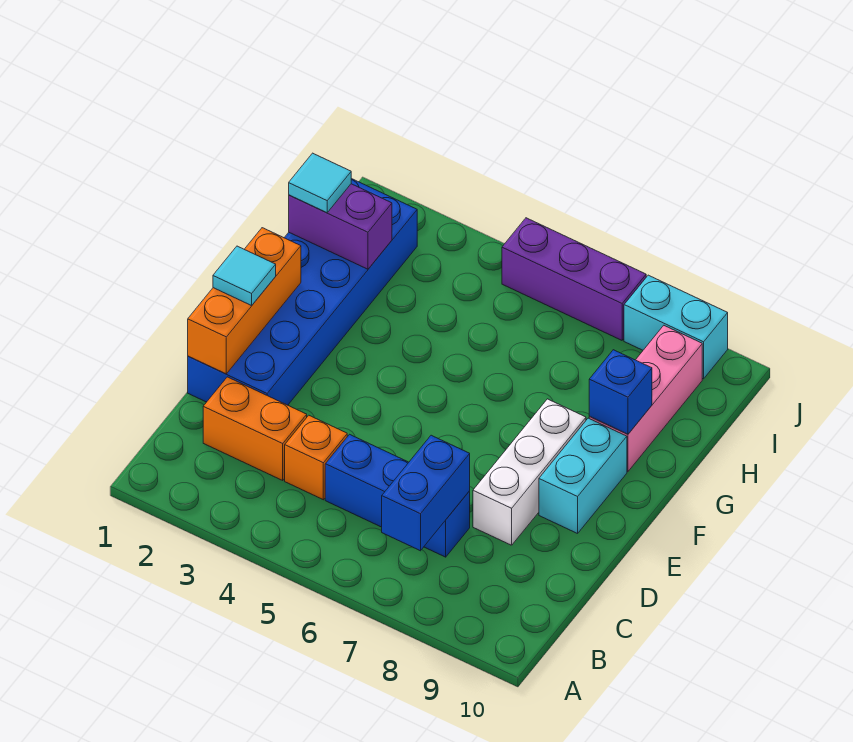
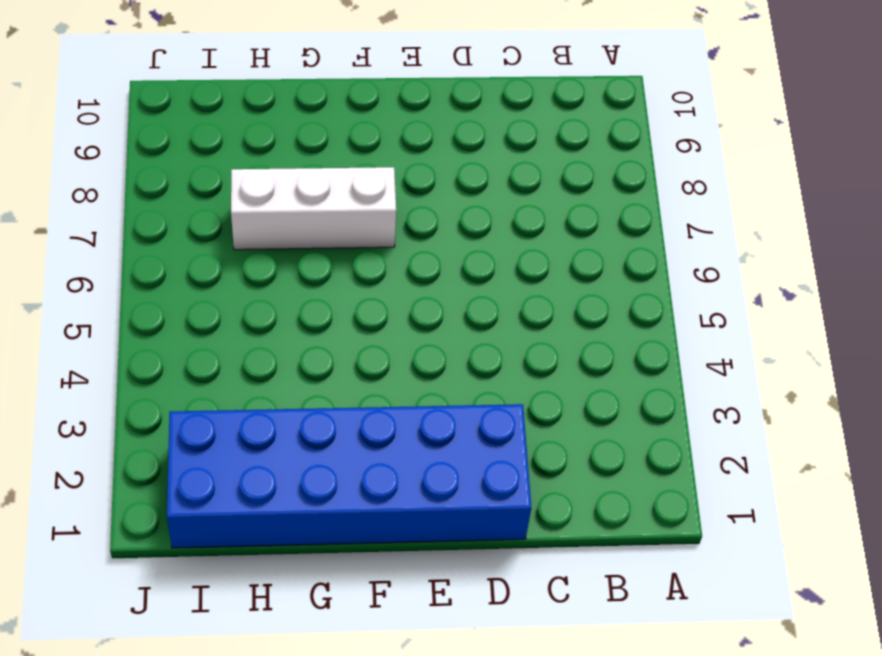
white brick F7:H7 level 1 -> white brick D8:F8 level 1
none -> orange brick C2:C3 level 1
none -> orange brick C4 level 1
none -> blue brick C5:C7 level 1

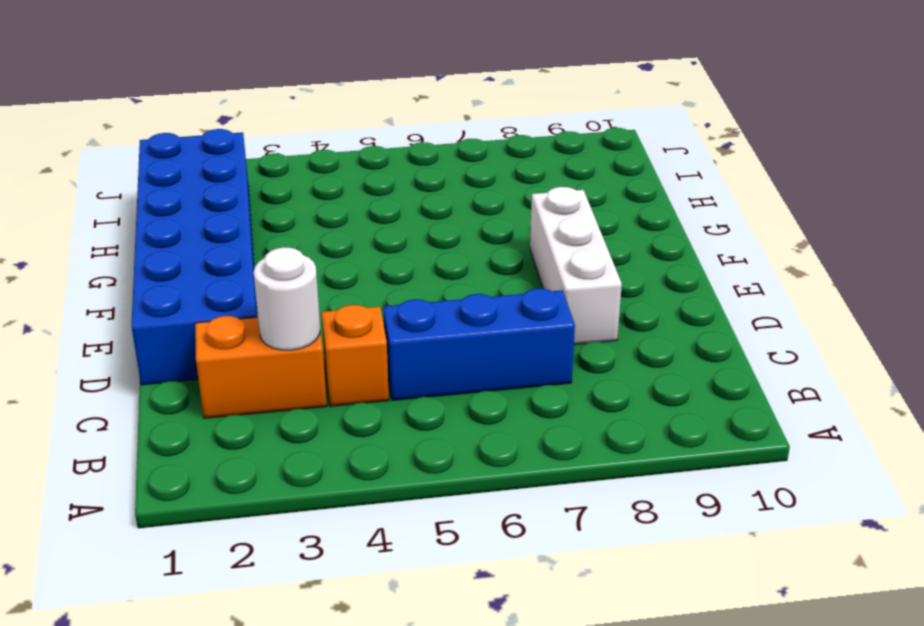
white round brick C3 level 2 -> none
none -> cyan brick E9:F9 level 1
none -> pink brick G9:I9 level 1
none -> purple brick J5:J7 level 1

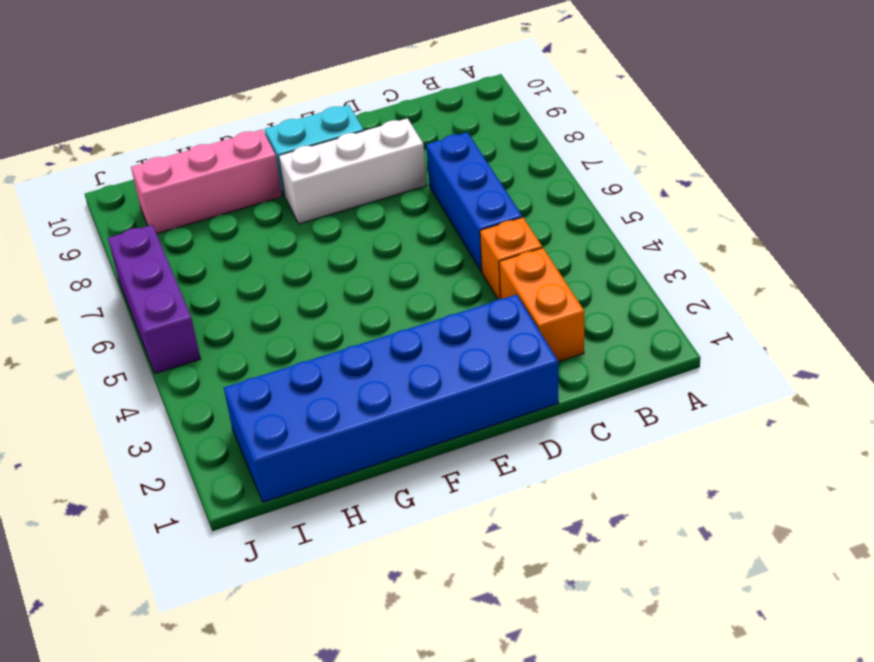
none -> cyan brick J8:J9 level 1
none -> blue brick B7:C7 level 2
none -> orange brick D1:F1 level 2

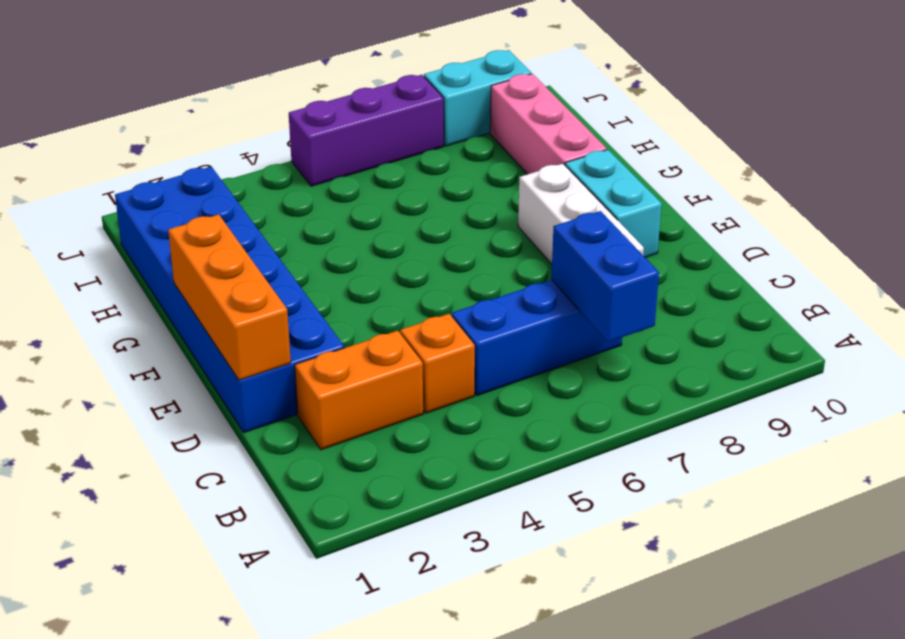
none -> blue brick G9 level 2
none -> purple brick H1:H2 level 2
none -> cyan tile E1 level 3

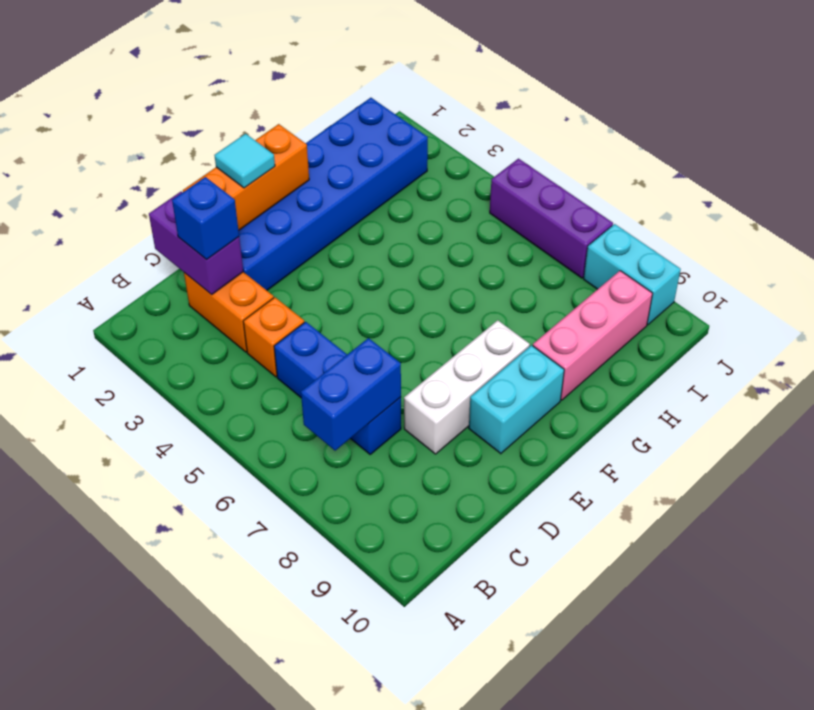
purple brick C1:C2 level 2 -> purple brick H1:H2 level 2
blue brick C2 level 3 -> blue brick G9 level 2
none -> cyan tile H1 level 3

